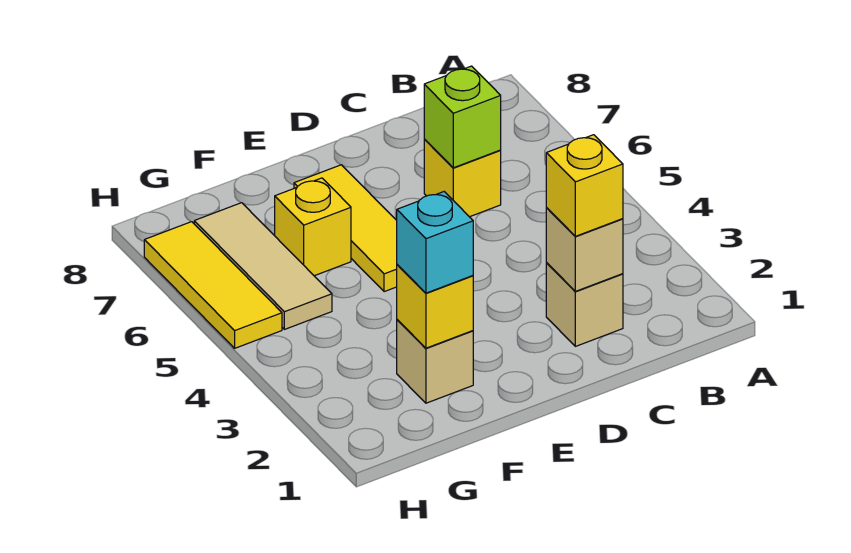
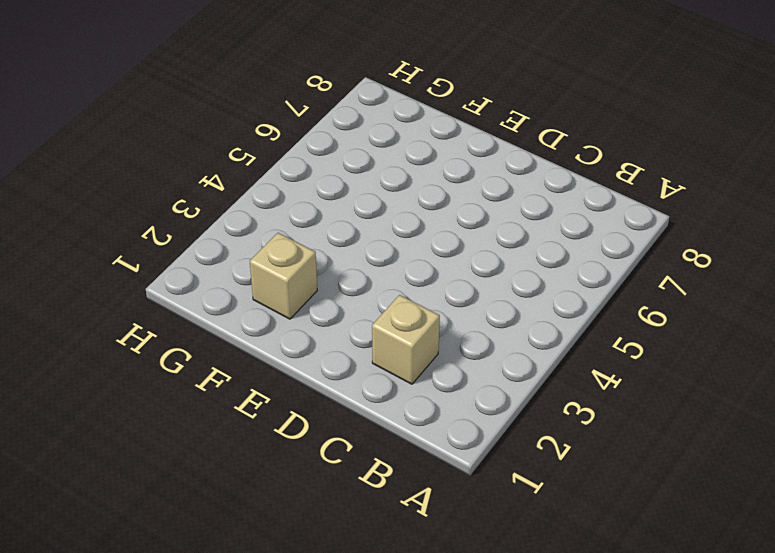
none -> yellow brick C6 level 1
none -> yellow tile E5:E7 level 1
none -> yellow brick F6 level 1

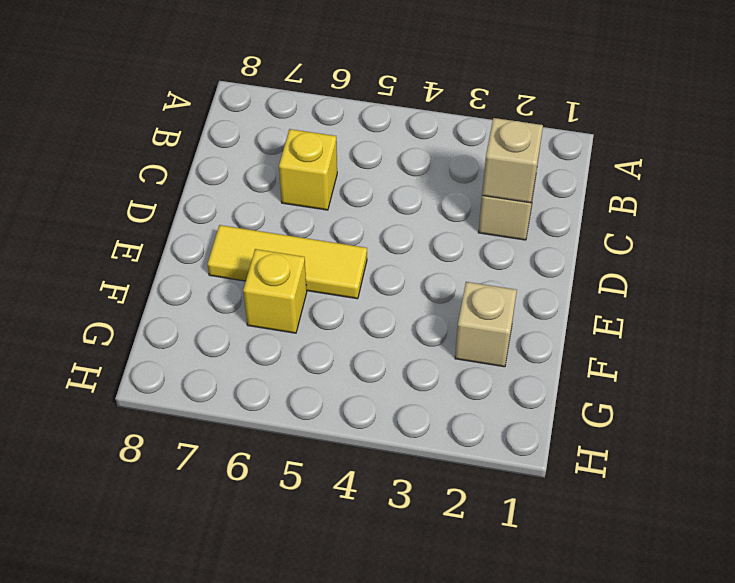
none -> tan tile G5:G7 level 1
none -> yellow tile H5:H7 level 1
none -> lime brick C6 level 2

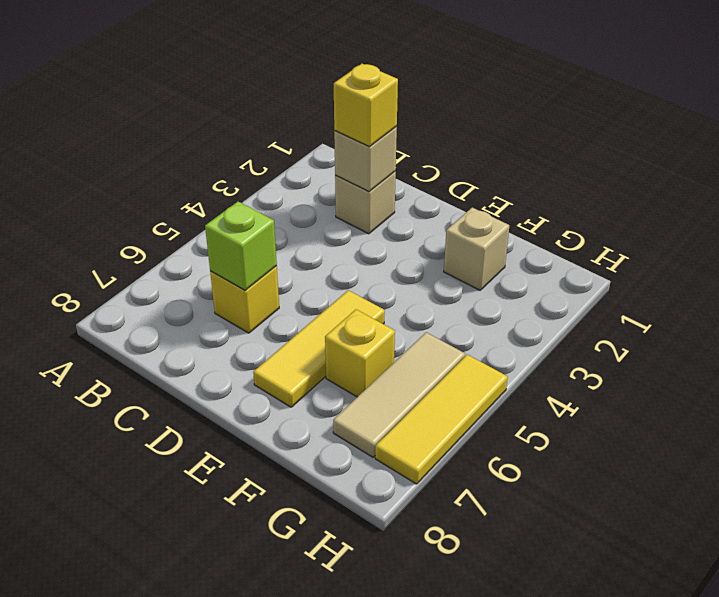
none -> yellow brick F2 level 2
none -> cyan brick F2 level 3

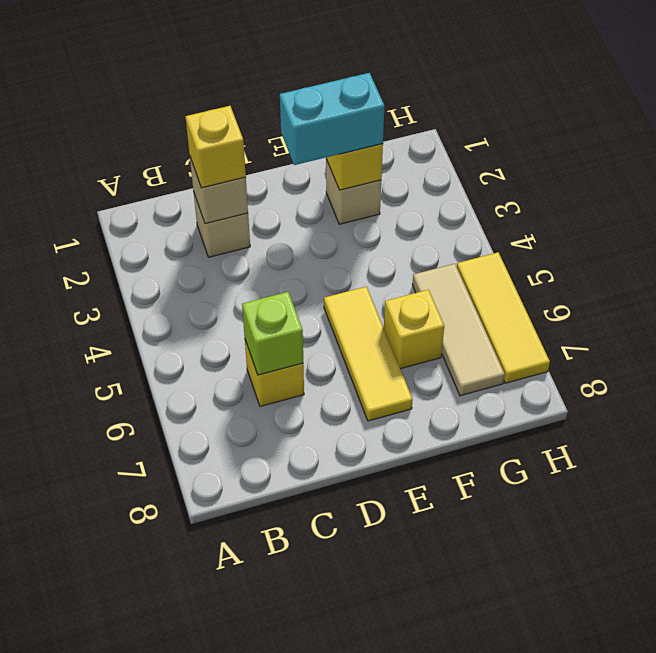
cyan brick E2:F2 level 3 -> cyan brick F2 level 3

